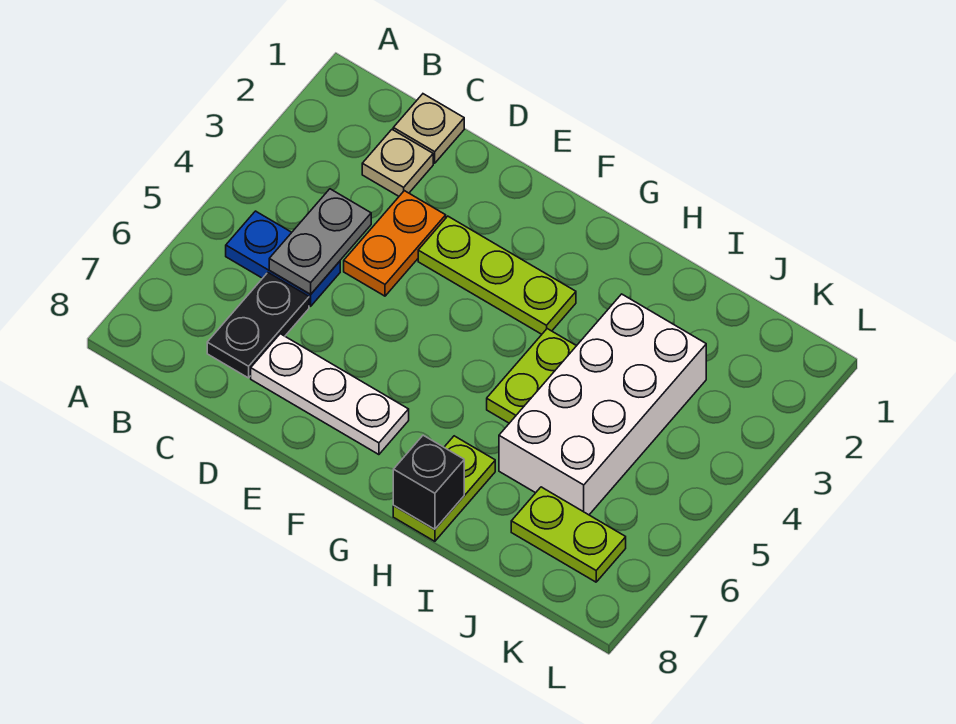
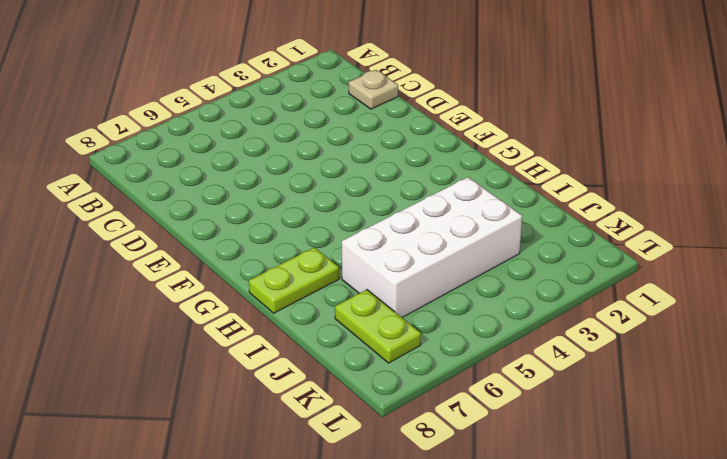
none -> blue plate B5:C5 level 1
none -> tan plate C2 level 1
none -> black plate C6:C7 level 1

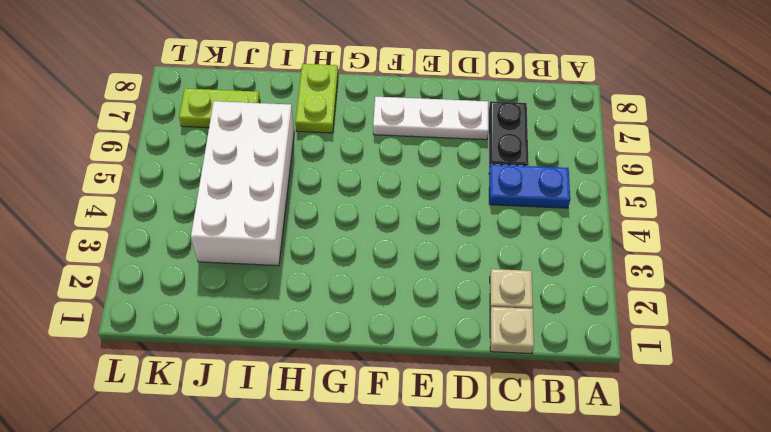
none -> orange plate D3:D4 level 1
none -> lime plate E3:G3 level 1
none -> lime plate H4:H5 level 1

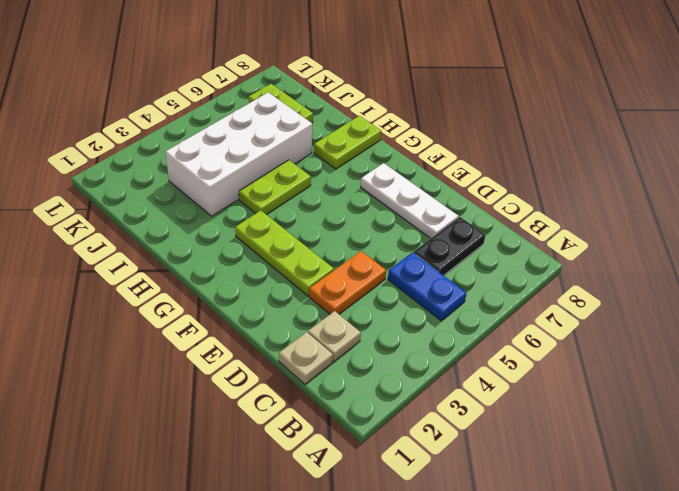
none -> grey plate C4:C5 level 2
none -> black brick H8 level 2

